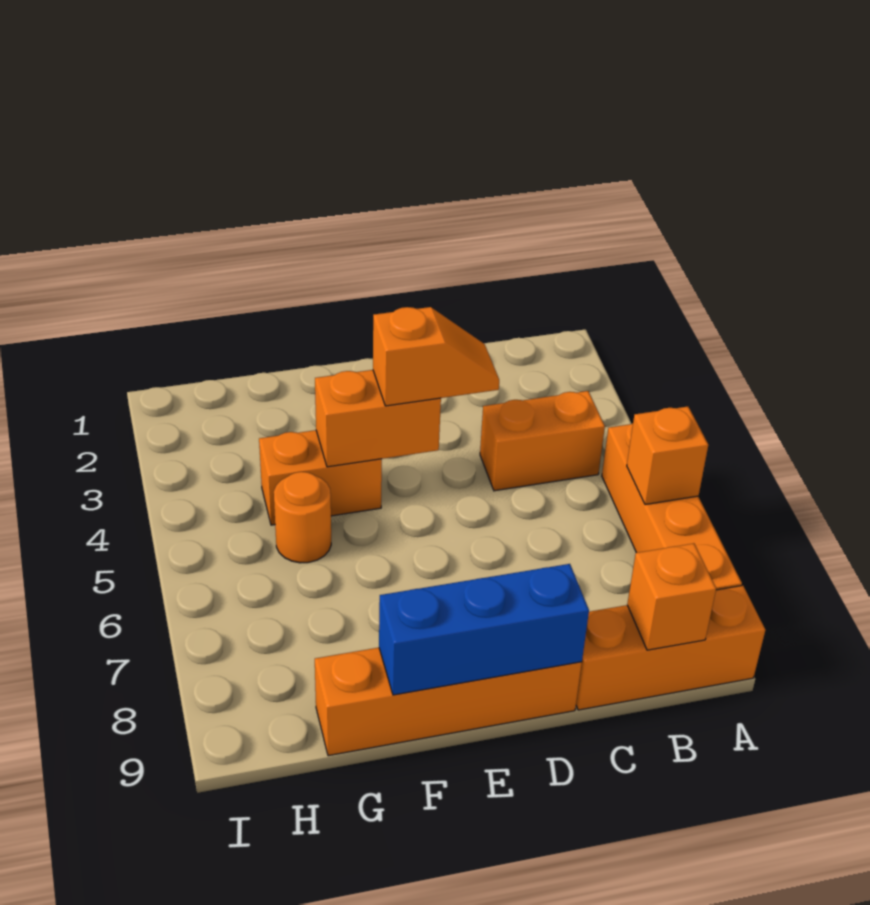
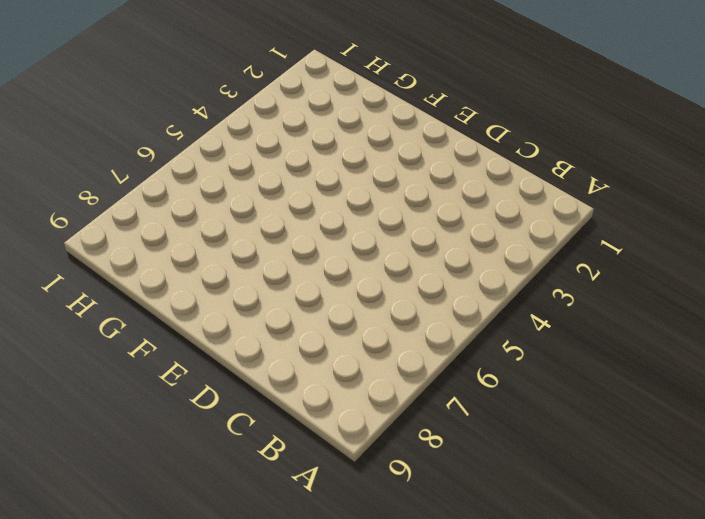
none -> orange brick A5:A8 level 1
none -> orange brick A9:C9 level 1

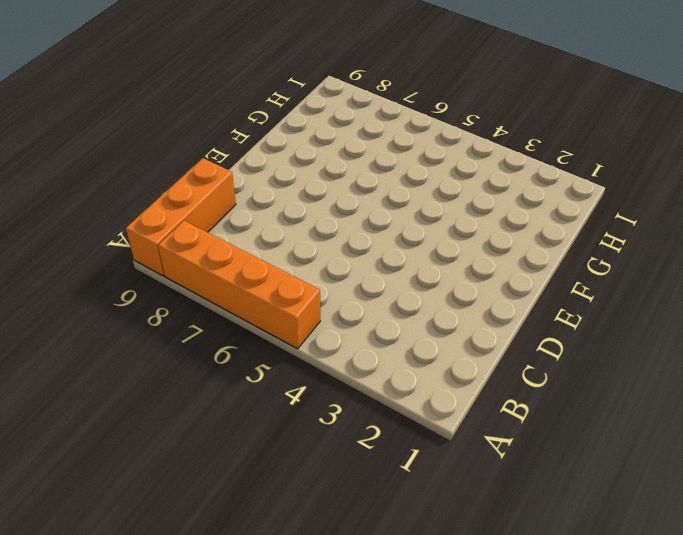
none -> orange brick B4:C4 level 1
none -> orange brick D9:G9 level 1

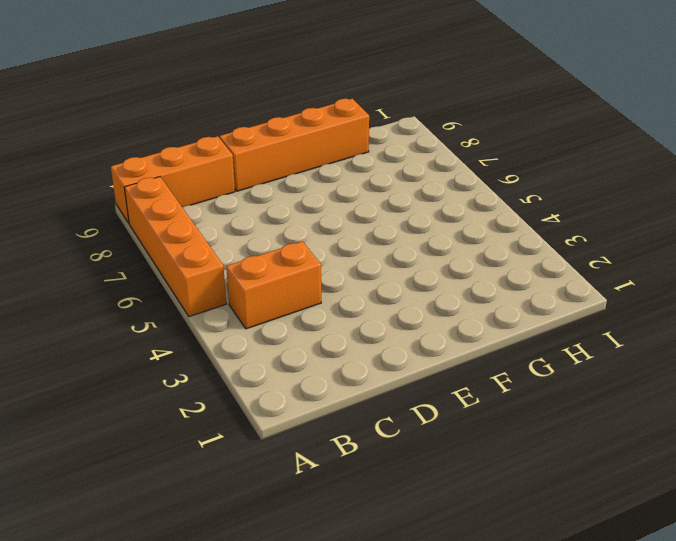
none -> orange brick F4:G4 level 1
none -> orange round brick G5 level 1

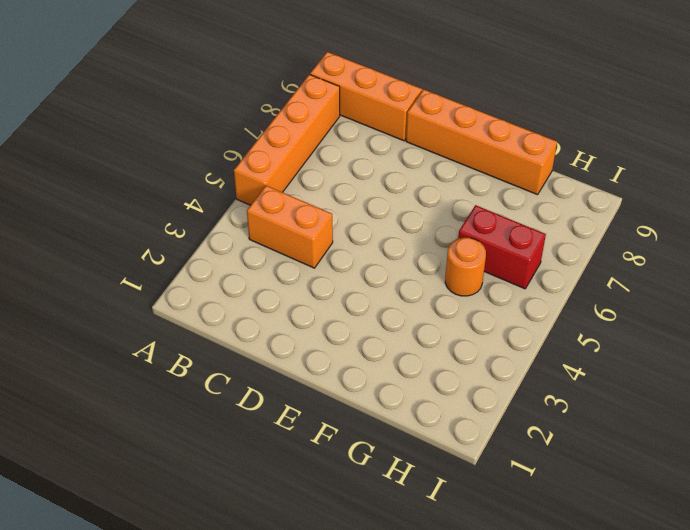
red brick G6:H6 level 1 -> none
none -> orange brick F4:G4 level 1
none -> orange brick A6 level 2

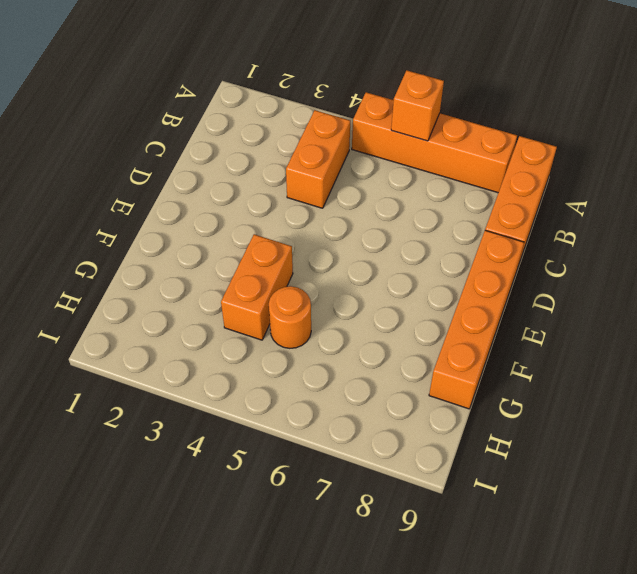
none -> orange brick B9 level 2
none -> blue brick D9:F9 level 2

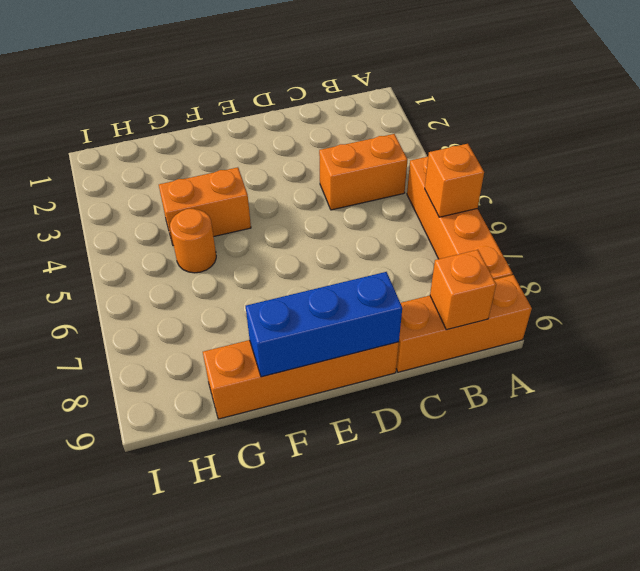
none -> orange brick E4:F4 level 2
none -> orange slope D4:E4 level 3 top E

